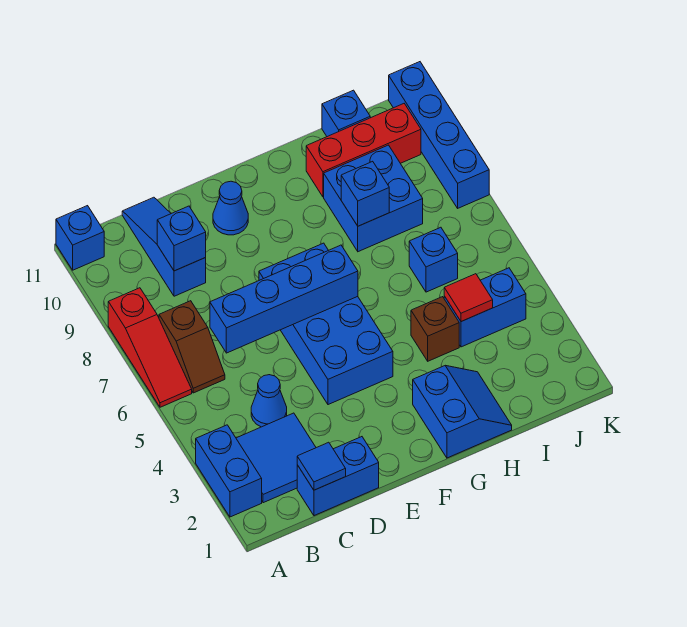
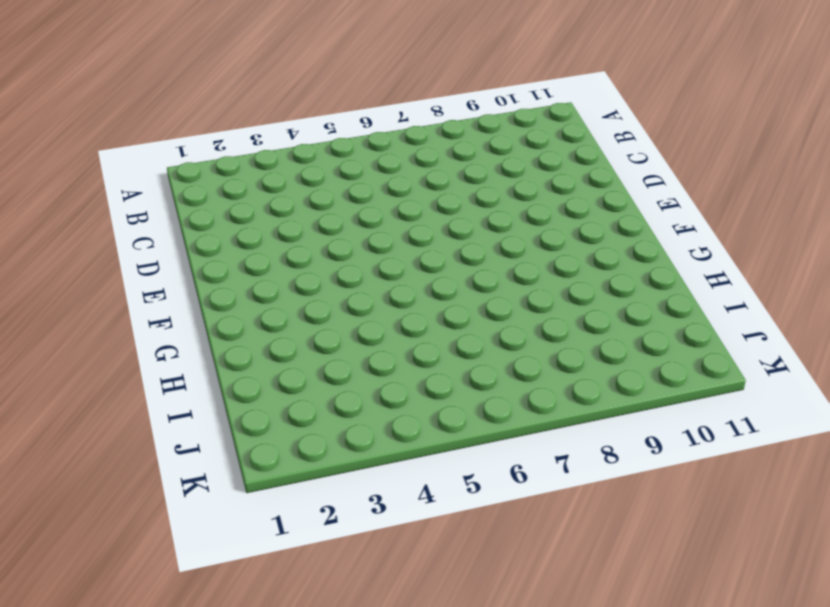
none -> blue brick A2:A3 level 1
none -> red slope A6:A8 level 1 top 8
none -> blue brick A11 level 1

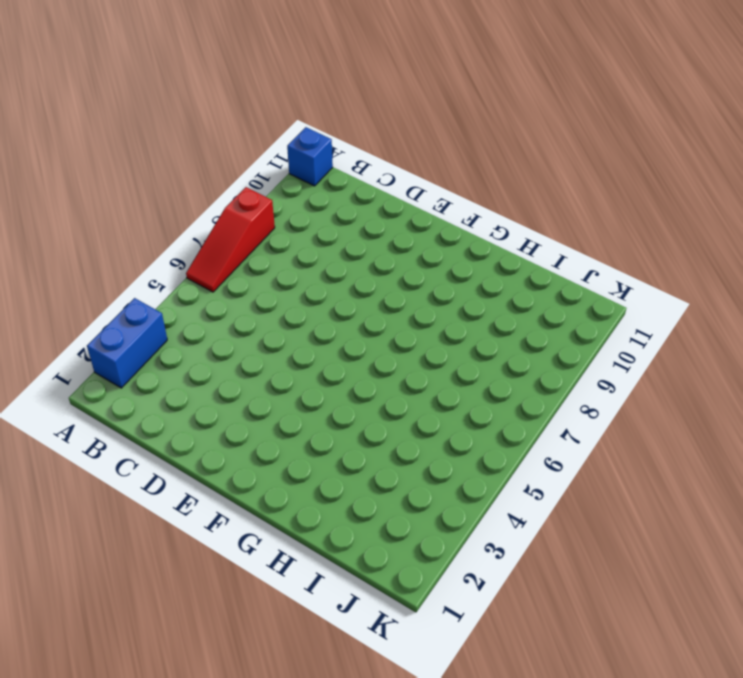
none -> blue tile B2:C3 level 1
none -> brown slope B6:B7 level 1 top 7
none -> blue brick C1:D1 level 1

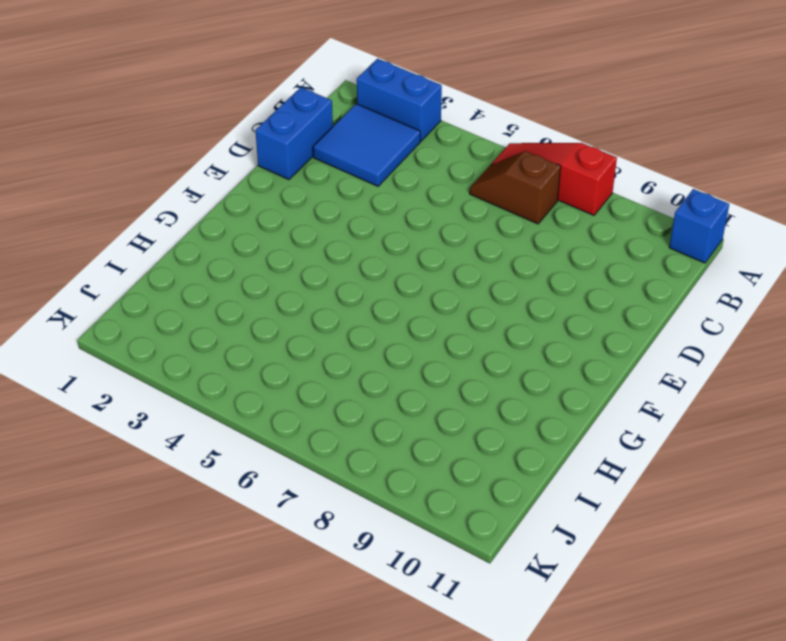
none -> blue cone C4 level 1
none -> blue slope C9:C11 level 1 top 9
none -> blue brick E4:F7 level 1

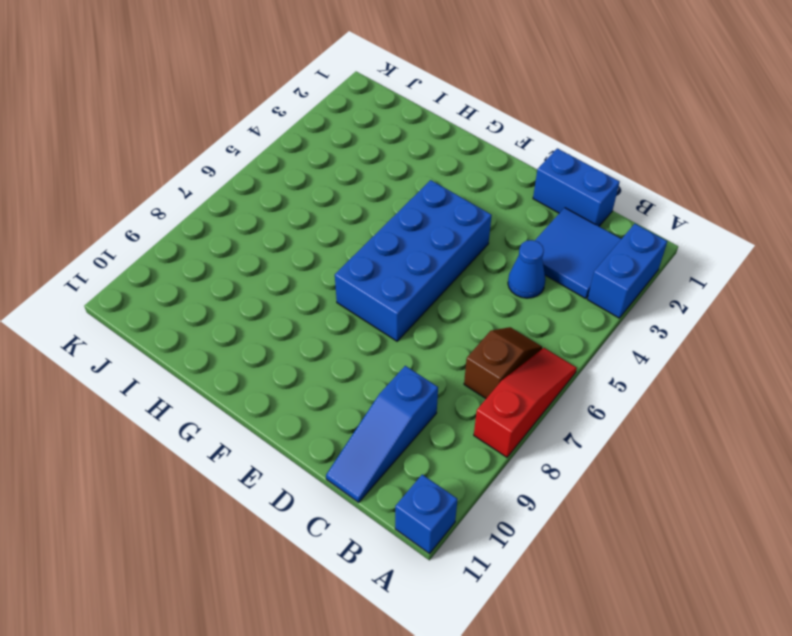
none -> blue cone E10 level 1
none -> blue slope G1:H2 level 1 top G
none -> brown brick H4 level 1

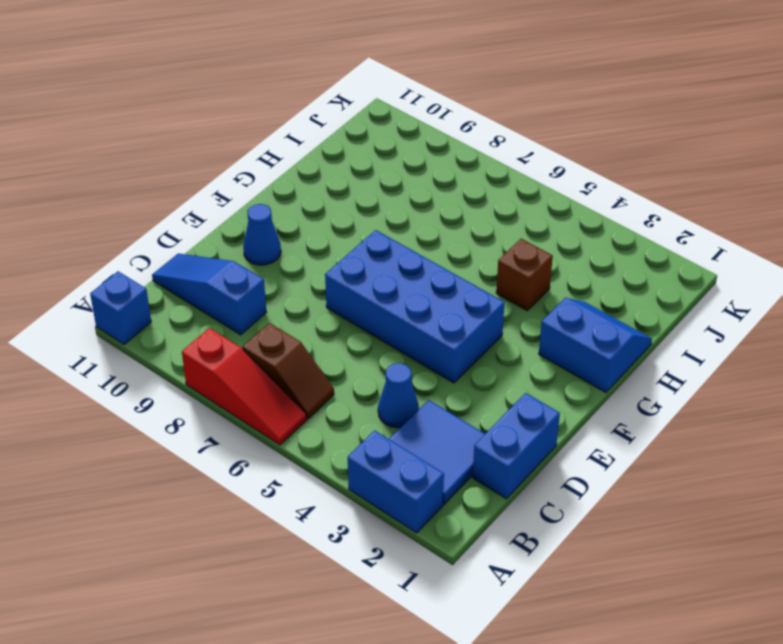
none -> blue brick H8:I9 level 1
none -> red brick H10:J10 level 1
none -> blue brick I4:J4 level 1

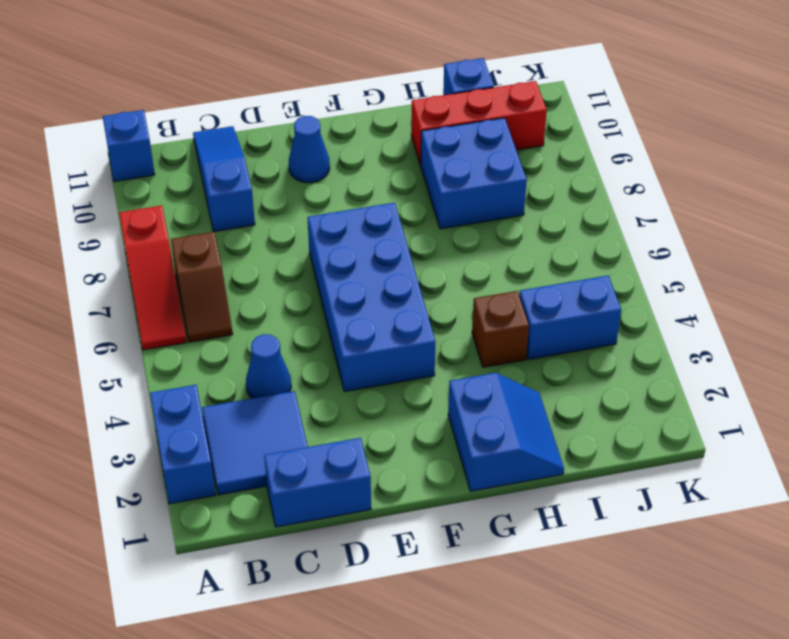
none -> blue brick I6 level 1
none -> blue brick K8:K11 level 1
none -> blue tile C1 level 2

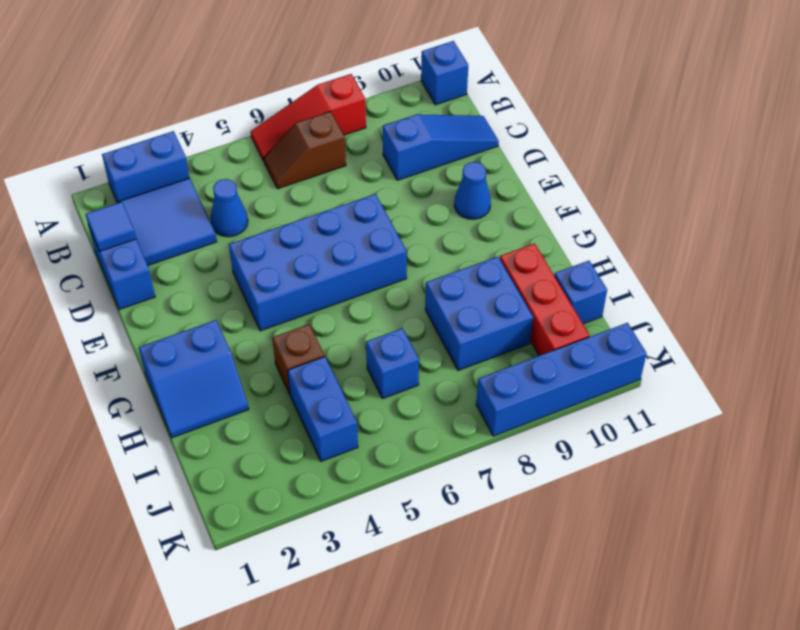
none -> blue brick C6:F6 level 2
none -> blue brick C9 level 2
none -> blue brick H8 level 2

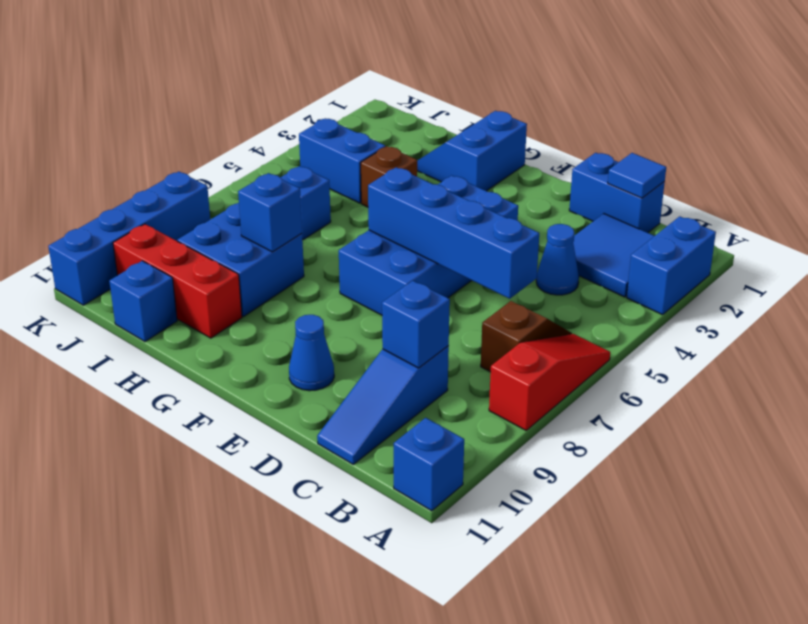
none -> red tile I4 level 2

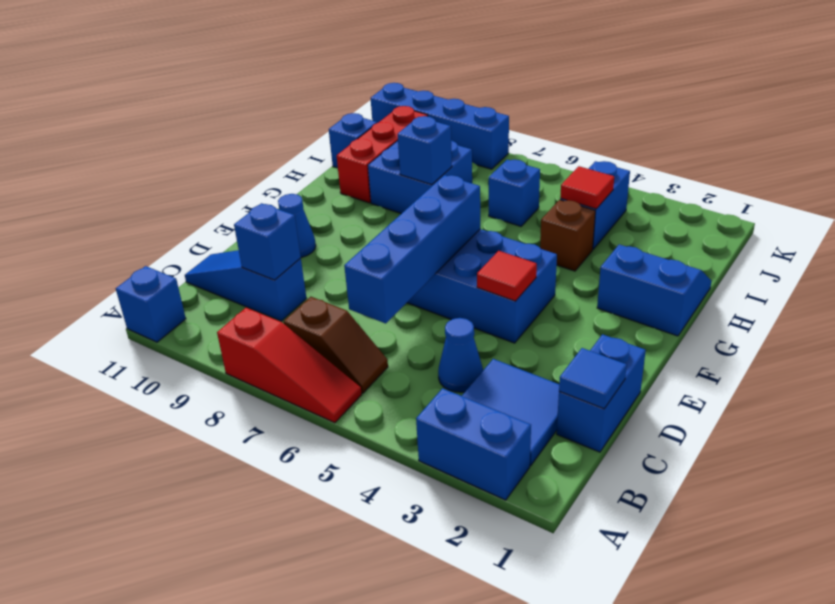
red tile E4 level 2 -> none

